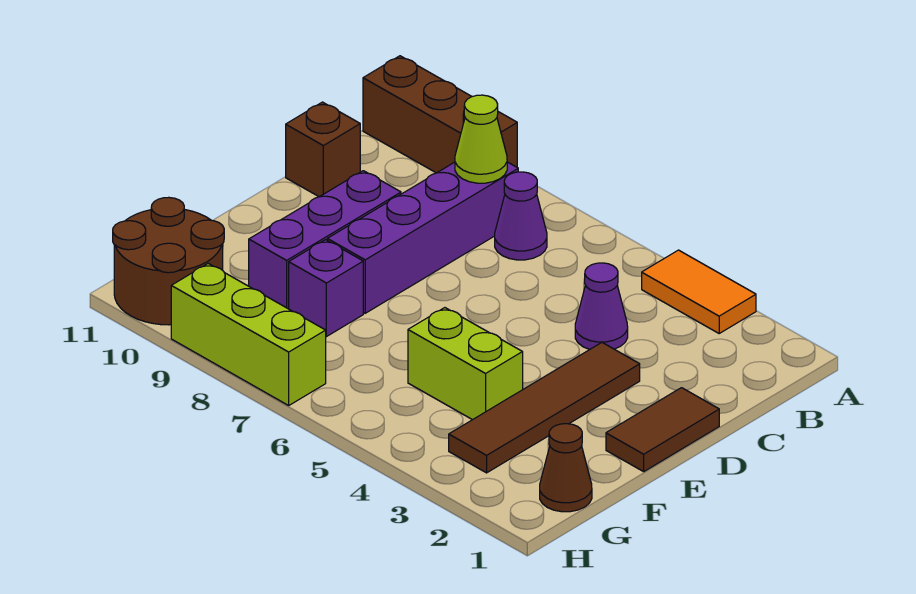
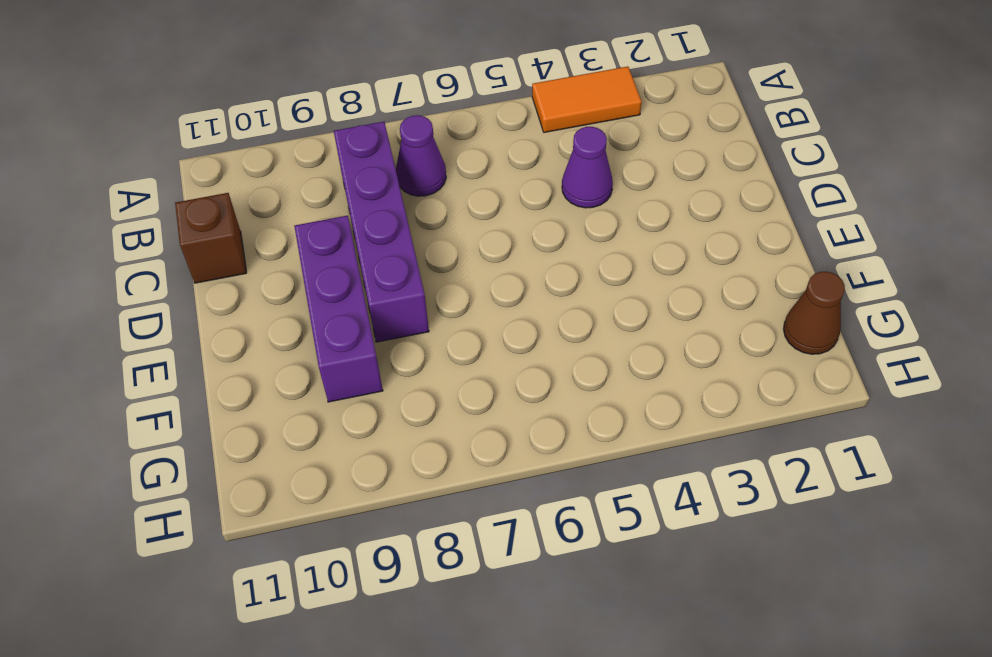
none -> brown brick A9:A11 level 1
none -> brown tile D1:E1 level 1
none -> brown tile D3:G3 level 1

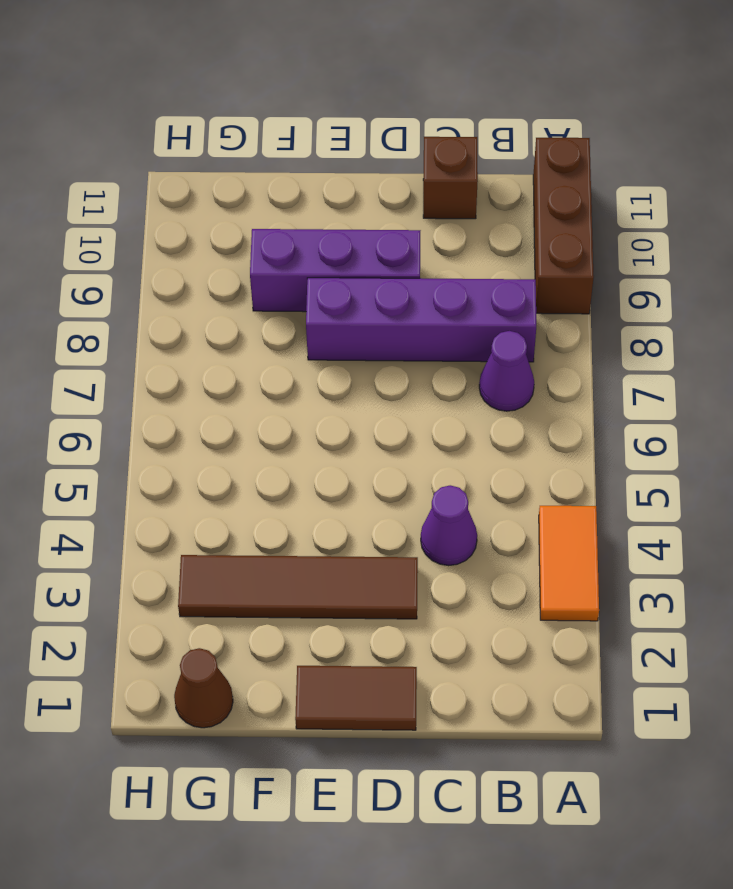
none -> lime brick F4:F5 level 1
none -> purple brick F8 level 1
none -> brown round brick G10:H11 level 1

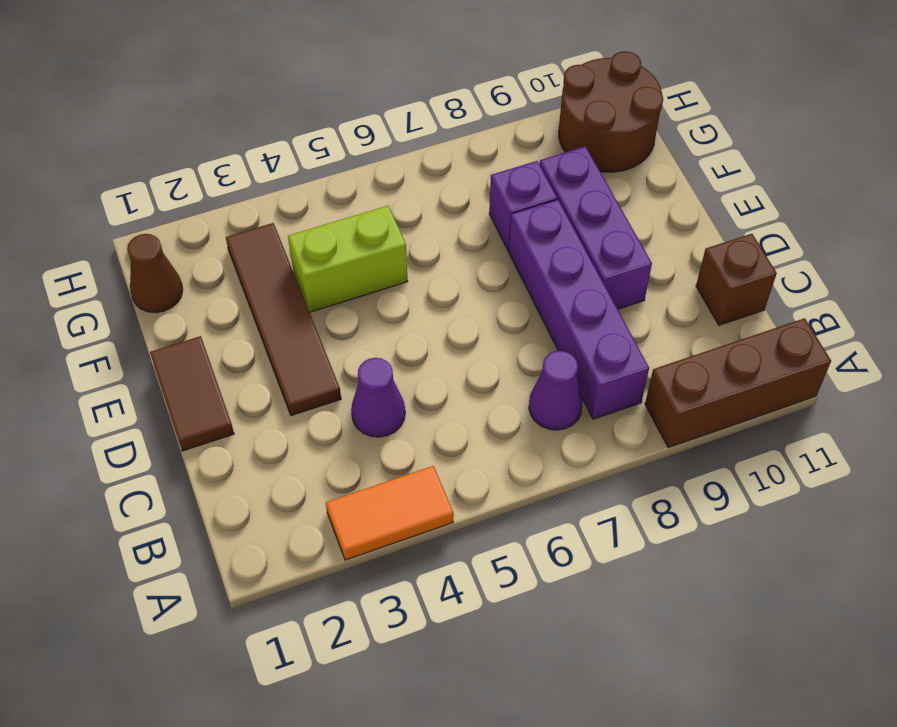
none -> lime brick H7:H9 level 1
none -> lime cone B8 level 2

